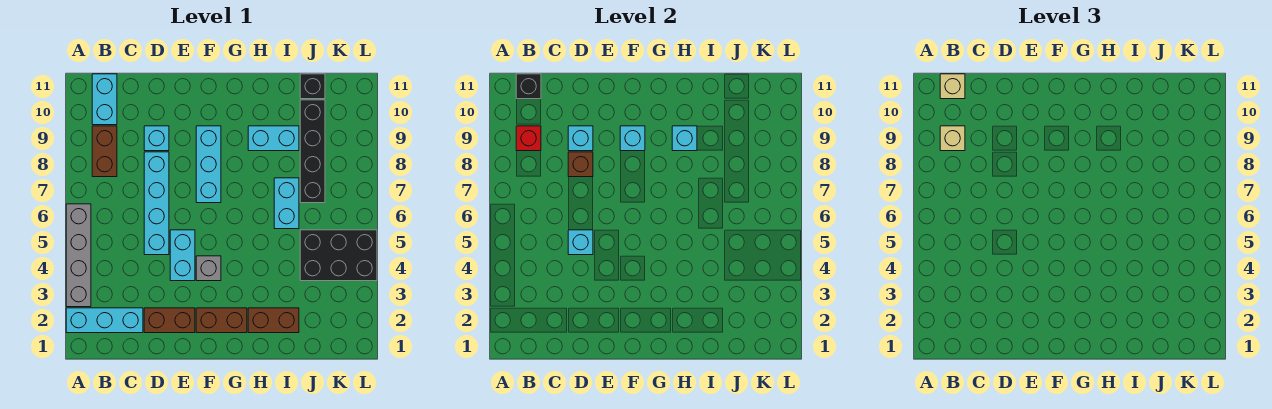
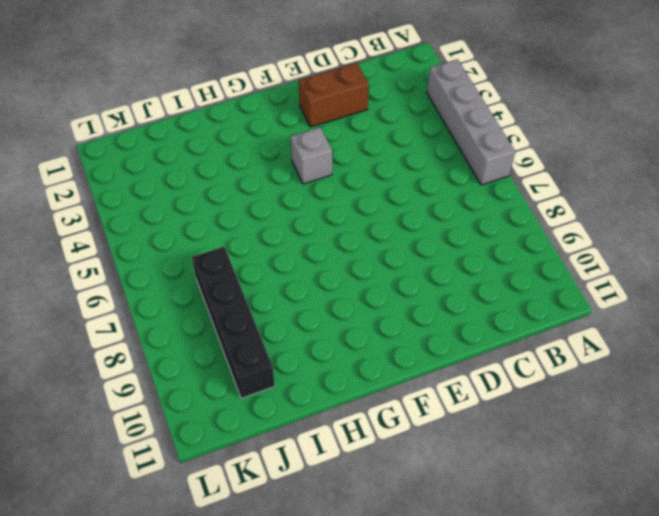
none -> cyan brick A2:C2 level 1
none -> brown brick B8:B9 level 1
none -> cyan brick B10:B11 level 1

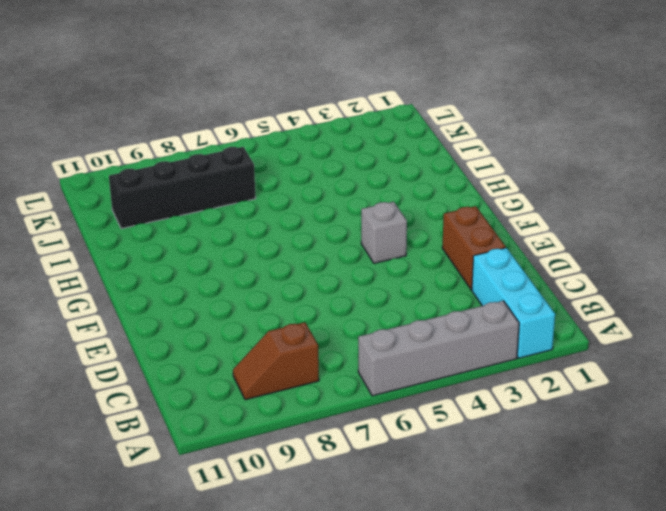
brown slope B8:B9 level 1 top 8 -> brown brick B8:B9 level 1
none -> cyan brick B10:B11 level 1
none -> cyan brick D5:D8 level 1
none -> cyan brick D9 level 1

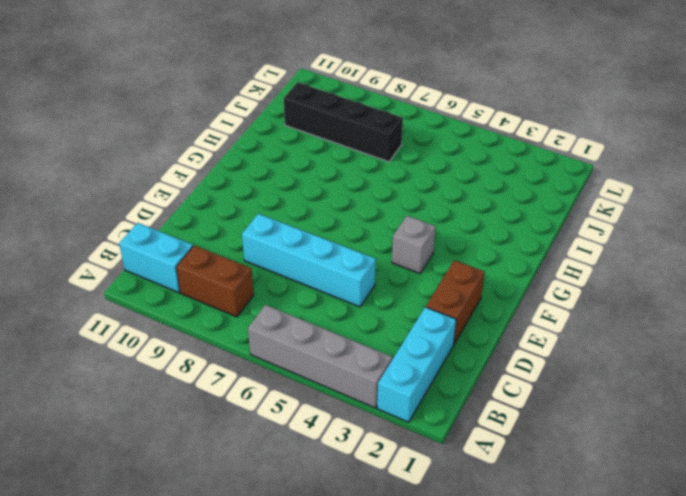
none -> cyan brick D9 level 1
none -> cyan brick E4:E5 level 1
none -> brown brick F2:G2 level 1

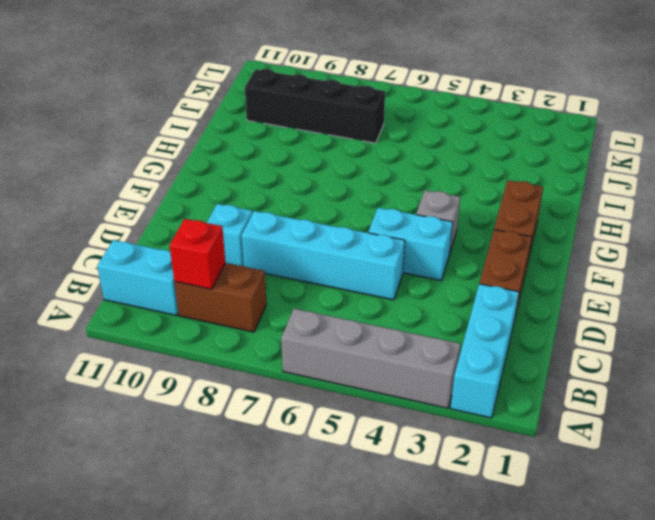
none -> cyan brick F7:F9 level 1
none -> brown brick H2:I2 level 1
none -> cyan brick H9:I9 level 1

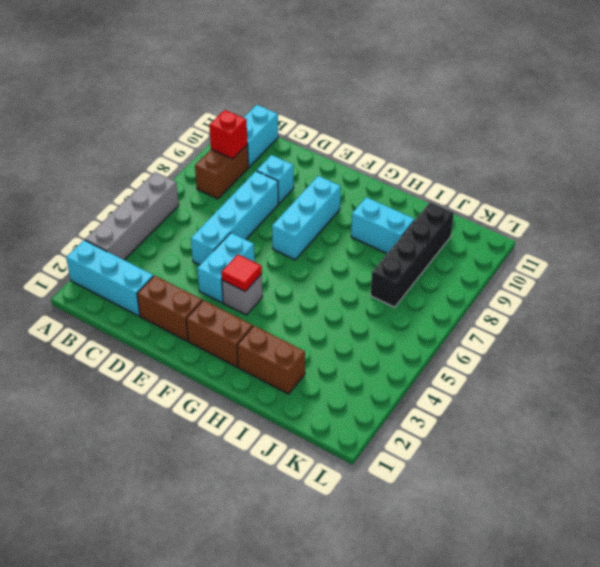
red tile F4 level 2 -> none
none -> cyan brick I6:I7 level 1
none -> black brick J4:L5 level 1
none -> black brick J11 level 1

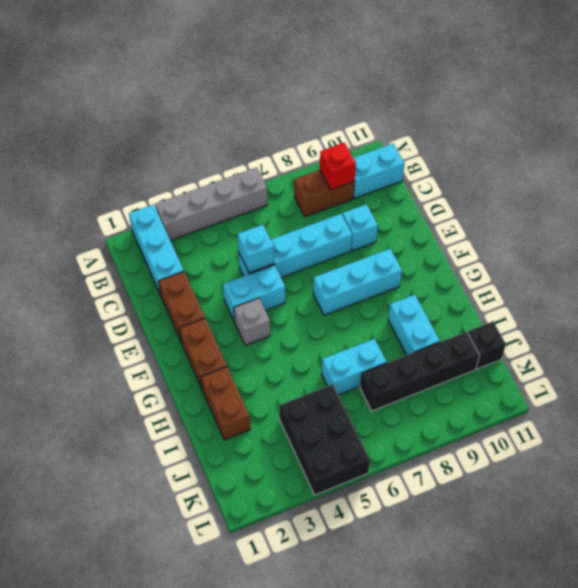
none -> black brick B11 level 2
none -> brown brick D8 level 2
none -> cyan brick D9 level 2

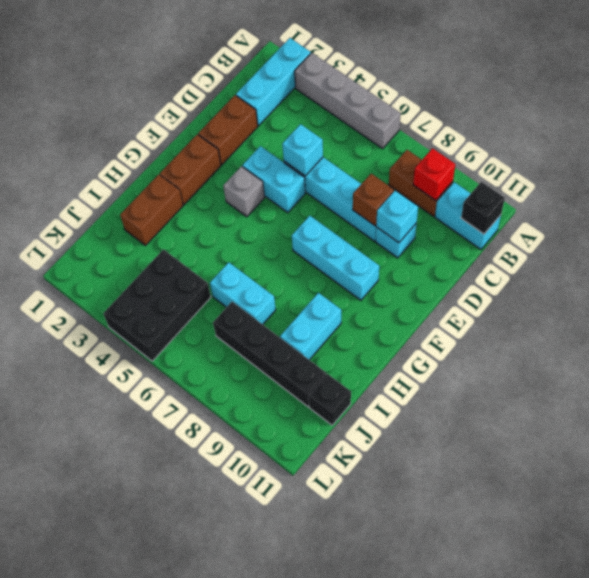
none -> cyan brick F9 level 2
none -> cyan brick H9 level 2
none -> tan brick B9 level 3

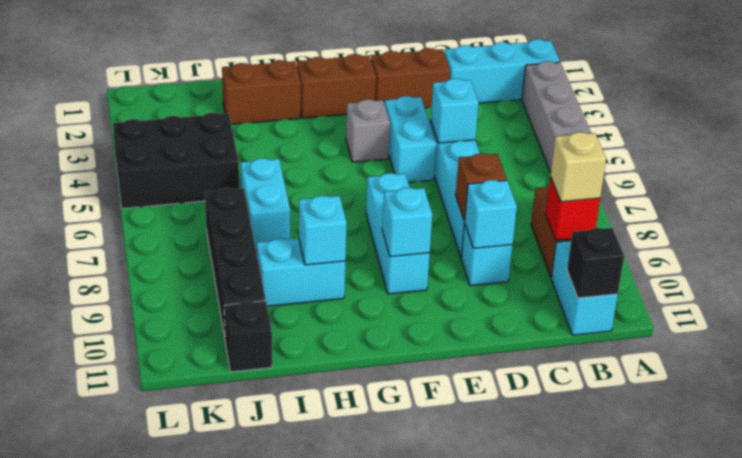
none -> tan brick B11 level 3

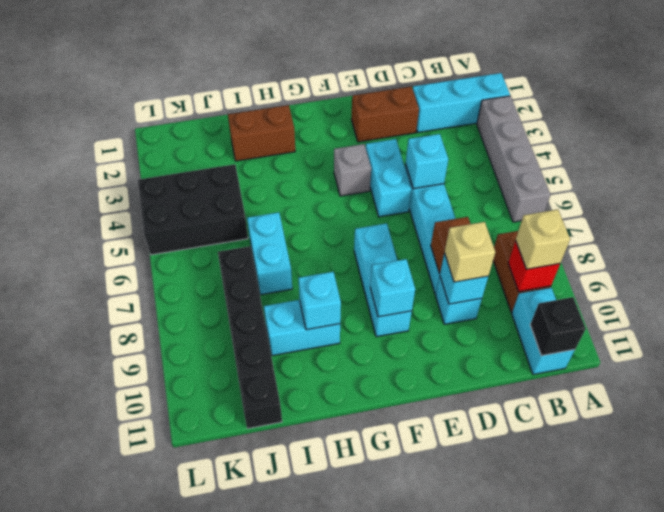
tan brick D9 level 3 -> tan brick B11 level 3
none -> brown brick F2:G2 level 1

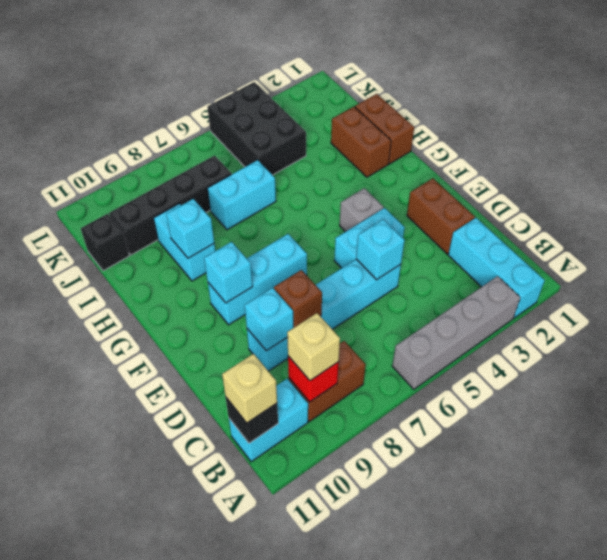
brown brick H1:I1 level 1 -> brown brick F2:G2 level 1

